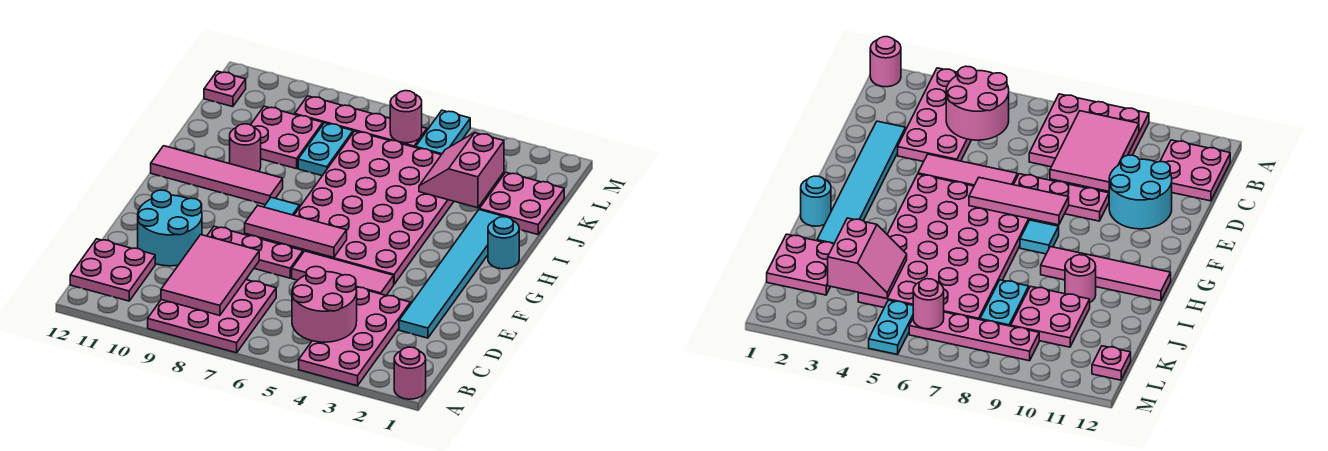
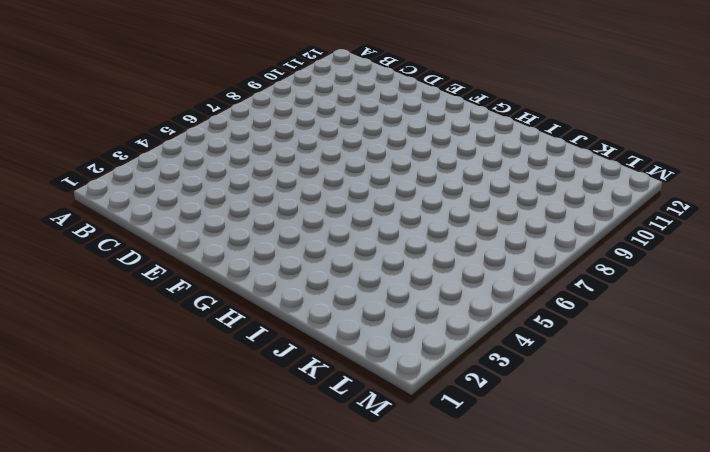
none -> pink round brick A1 level 1
none -> pink plate A3:D4 level 1
none -> pink plate A7:C9 level 1

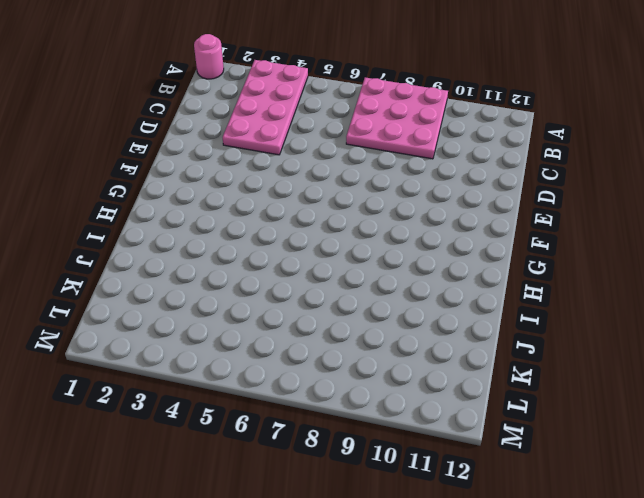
none -> pink plate B11:C12 level 1
none -> cyan tile D2:I2 level 1
none -> cyan round brick D10:E11 level 1

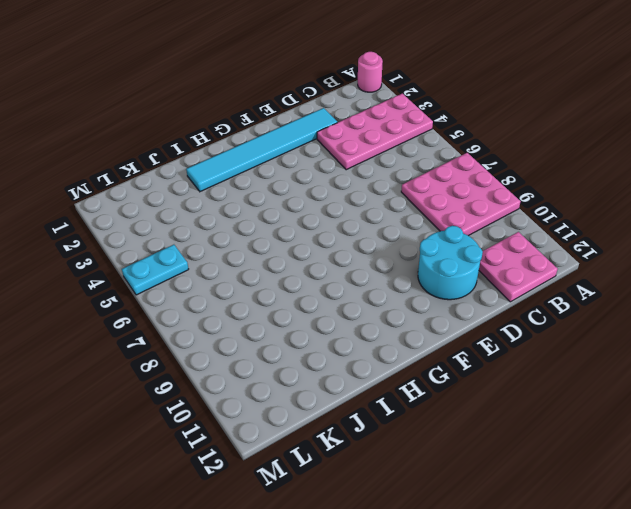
none -> pink tile E4:E6 level 1
none -> pink plate E7:E9 level 1
none -> pink plate F4:K7 level 1

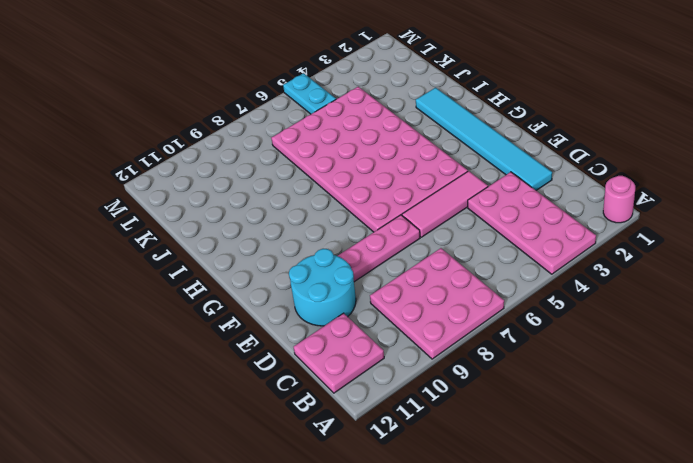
none -> cyan tile G8 level 1
none -> cyan round brick H1 level 1
none -> pink tile H9:H12 level 1

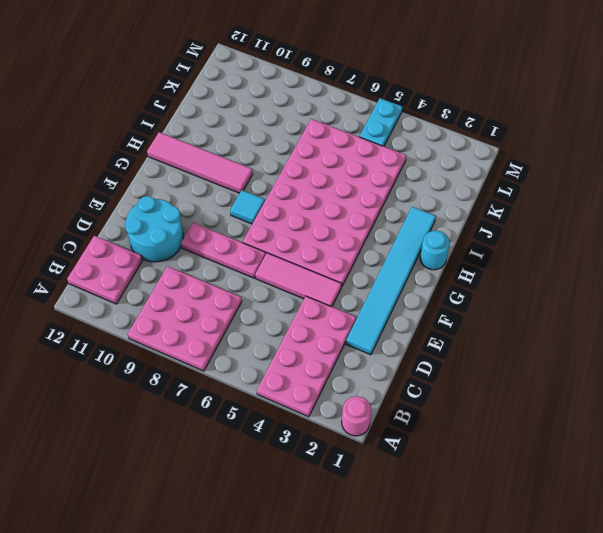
none -> pink round brick I10 level 1
none -> pink plate J1:K2 level 1
none -> cyan plate J8:K8 level 1

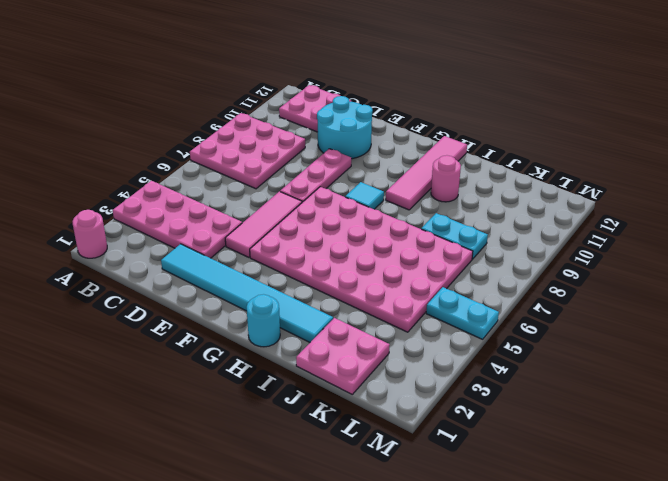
none -> pink plate J9:K10 level 1
none -> pink plate L6:L9 level 1
none -> pink plate L12 level 1

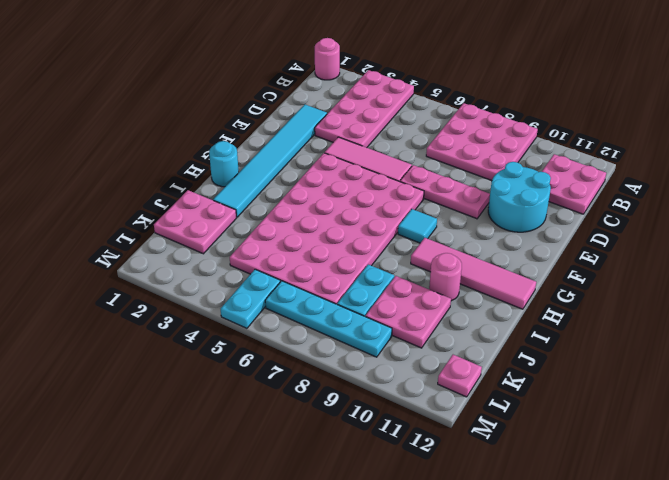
cyan plate L6:L9 level 1 -> pink plate L6:L9 level 1
none -> pink round brick B4:C5 level 2
none -> pink tile B8:D9 level 2
none -> pink tile F6:F8 level 2

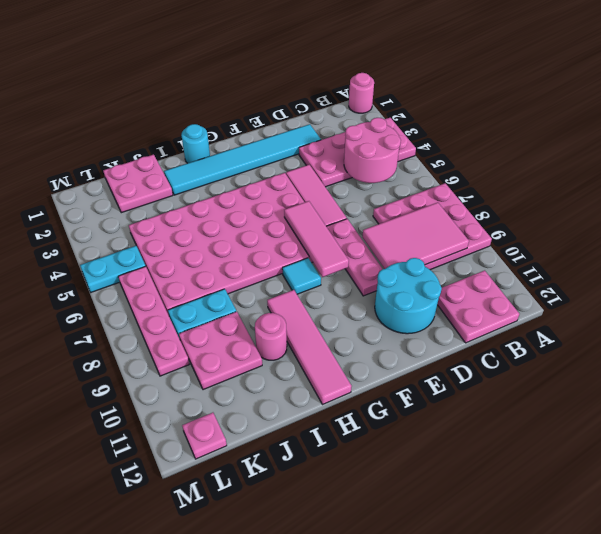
none -> pink slope J3:K4 level 2 top 3
none -> pink round brick L6 level 2

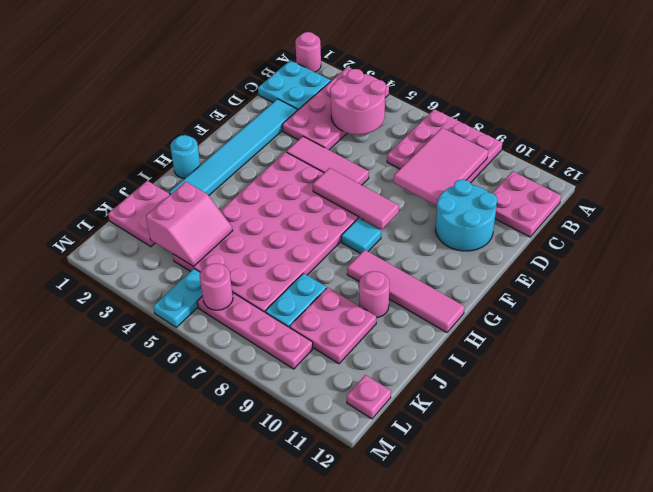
cyan plate B1:C2 level 1 -> none
none -> pink plate E7:E9 level 1

